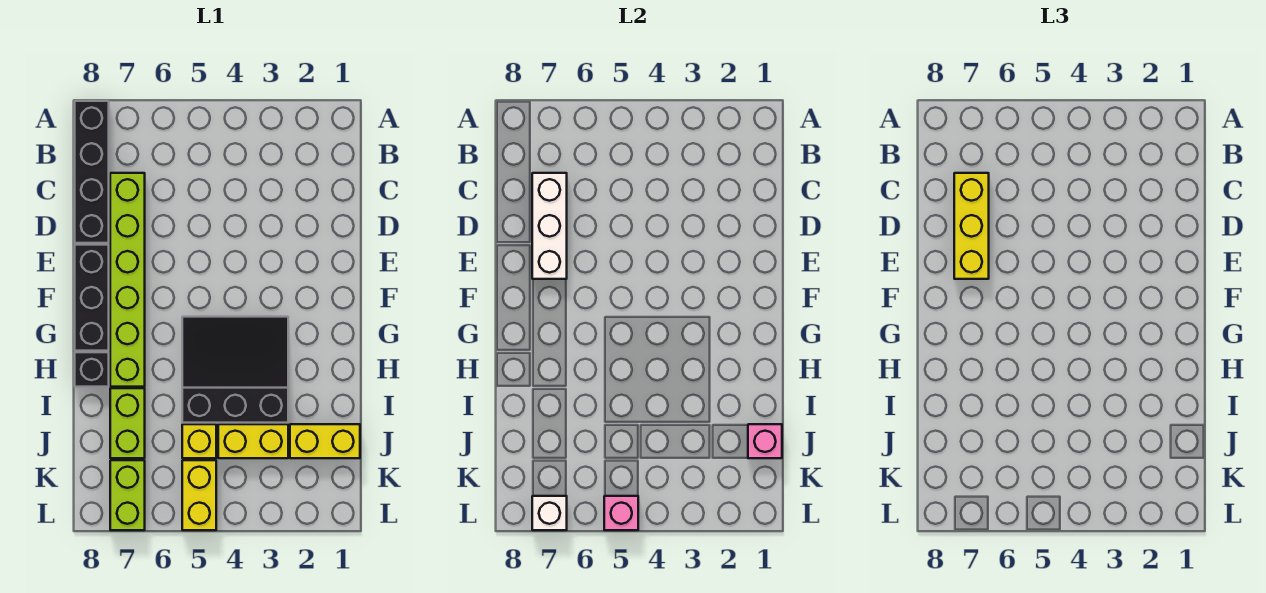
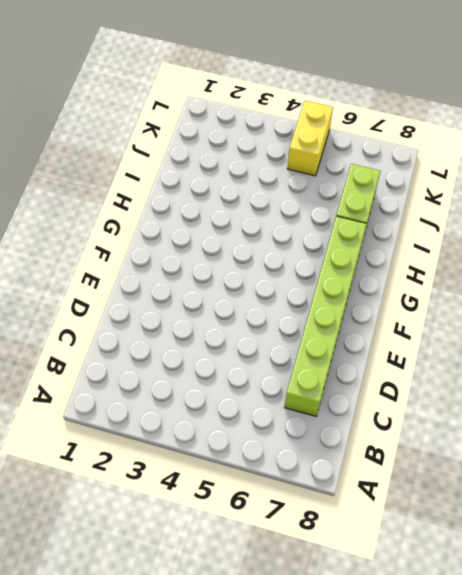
none -> black brick A8:D8 level 1
none -> black brick E8:G8 level 1
none -> black slope G3:I5 level 1 top I

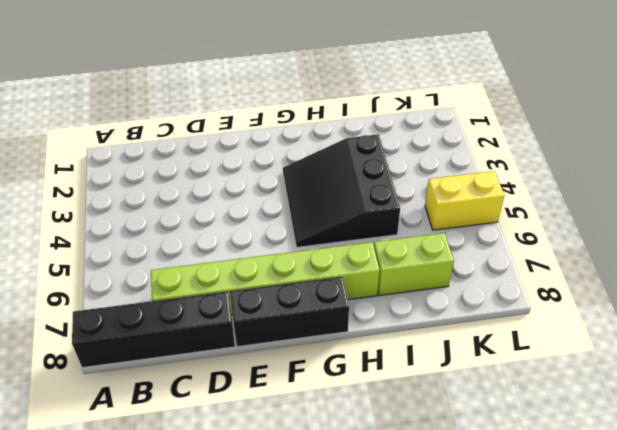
none -> black brick H8 level 1
none -> yellow brick J1:J2 level 1
none -> yellow brick J3:J4 level 1

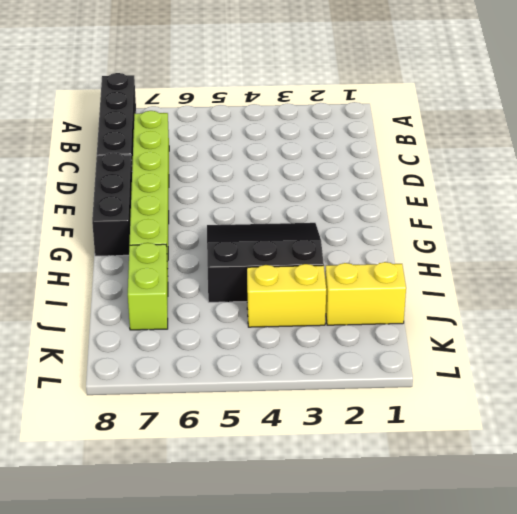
none -> black brick H8 level 1
none -> yellow brick J5 level 1
none -> yellow brick K5:L5 level 1

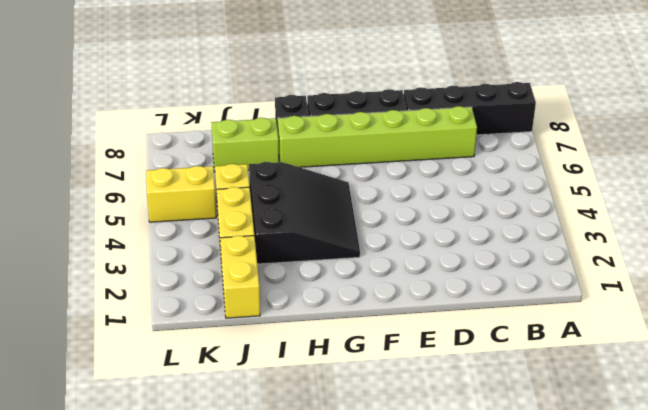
none -> lime brick K7:L7 level 1
none -> white brick C7:E7 level 2
none -> pink brick J1 level 2

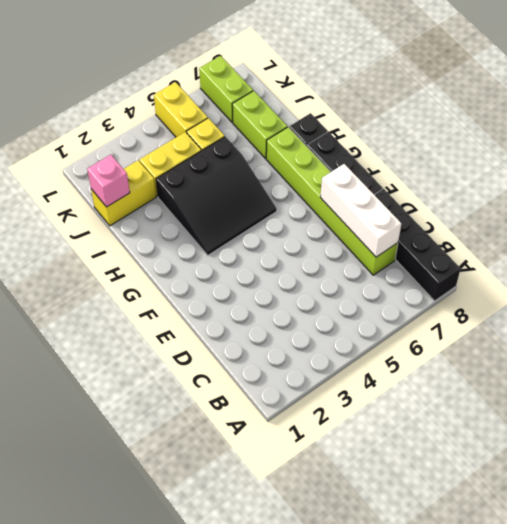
none -> pink brick L5 level 2
none -> white brick L7 level 2
none -> yellow brick C7:E7 level 3

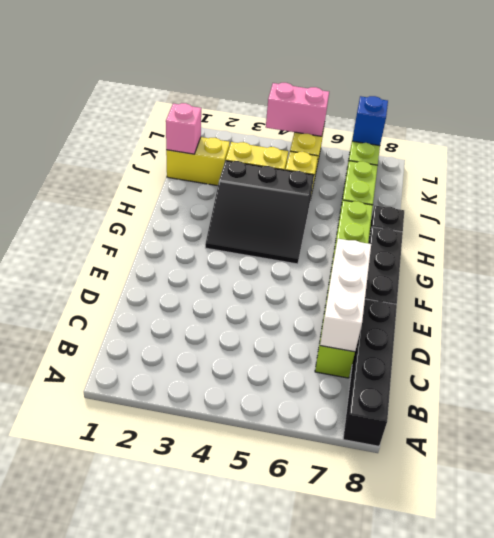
pink brick L4:L5 level 2 -> pink brick L5 level 2
blue brick L7 level 2 -> white brick L7 level 2
none -> yellow brick C7:E7 level 3

